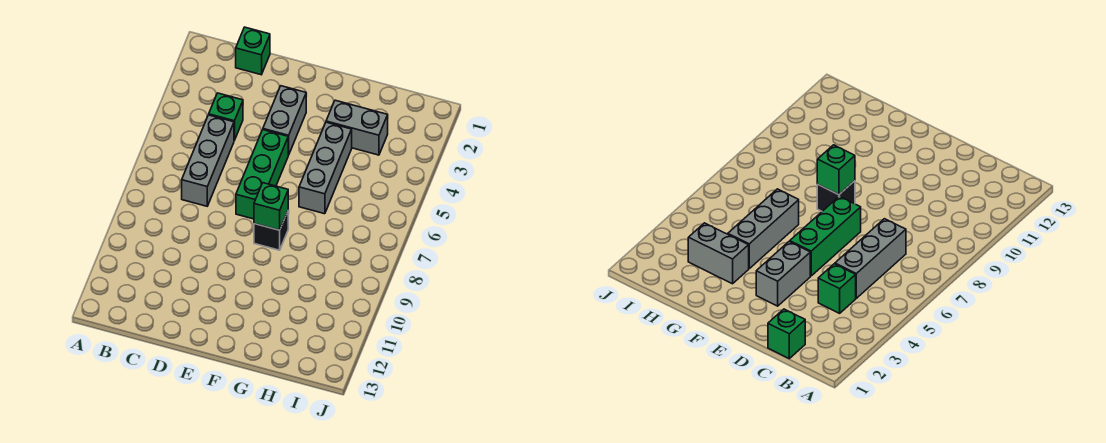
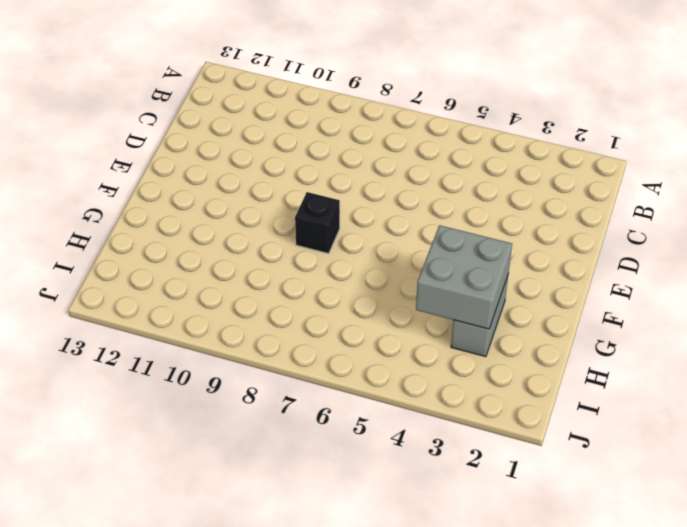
grey brick G3:H4 level 2 -> none
none -> green brick C1 level 1
none -> green brick C4 level 1

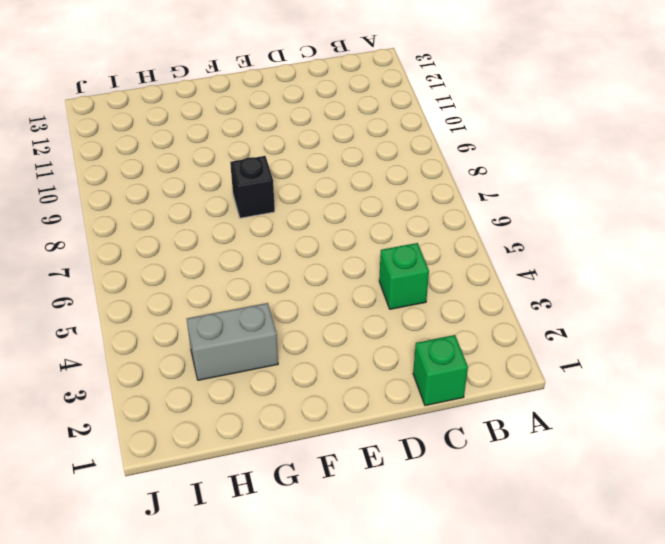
none -> grey brick C5:C7 level 1
none -> grey brick E3:E4 level 1

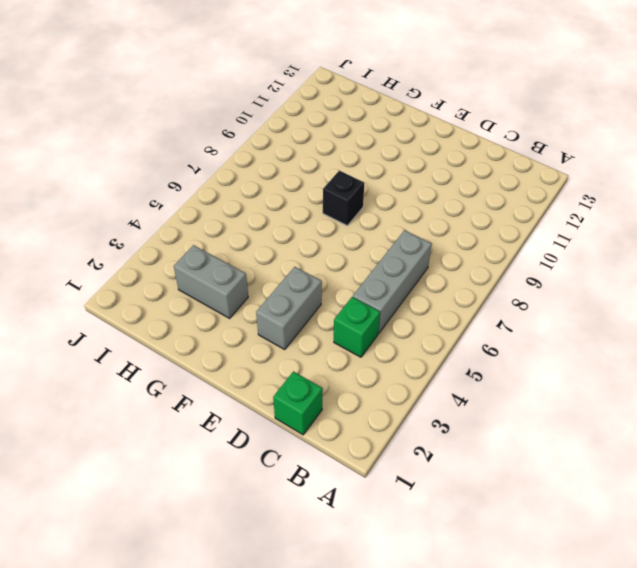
none -> green brick E5:E7 level 1
none -> grey brick G4:G6 level 1

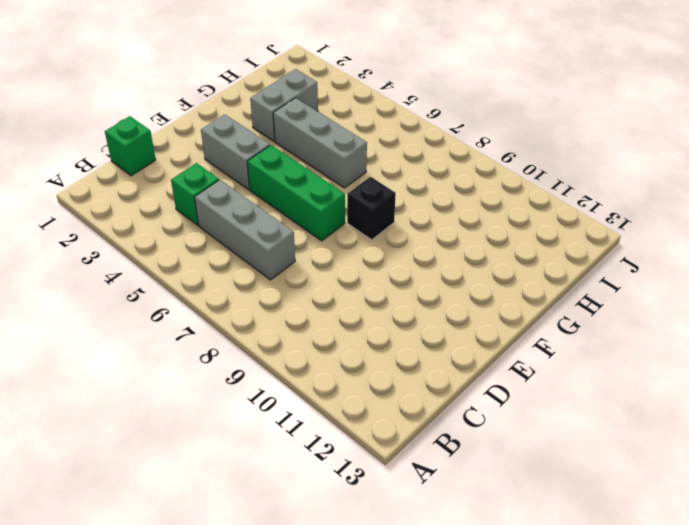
none -> green brick F8 level 2

